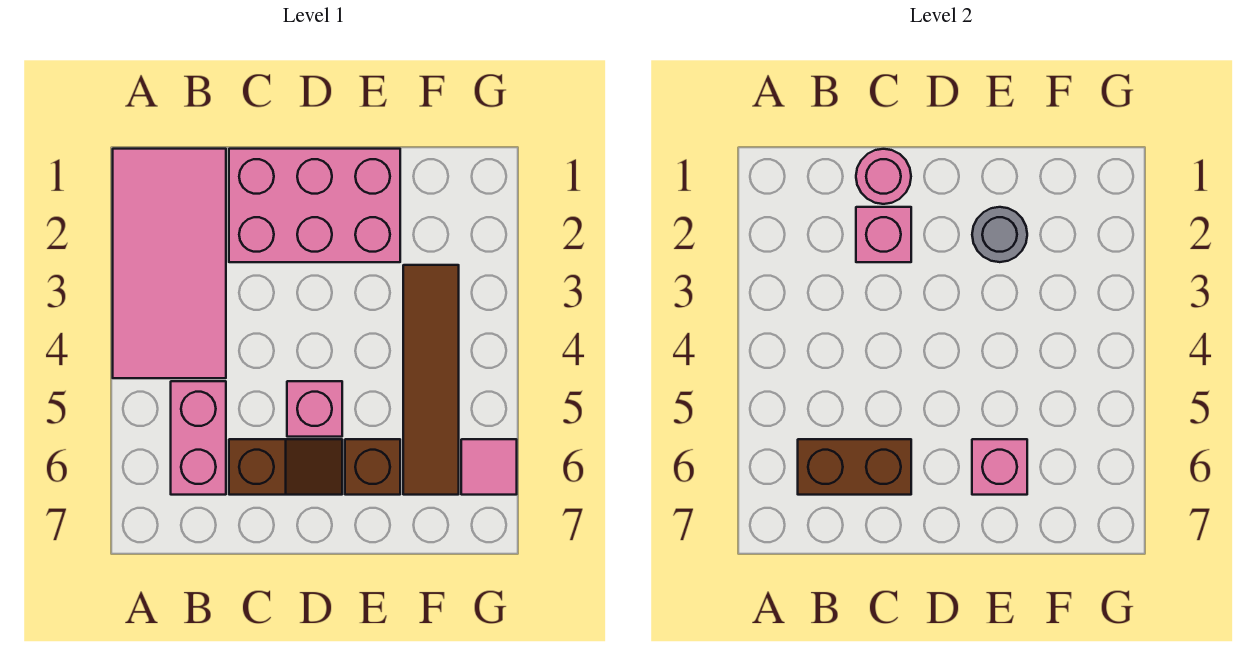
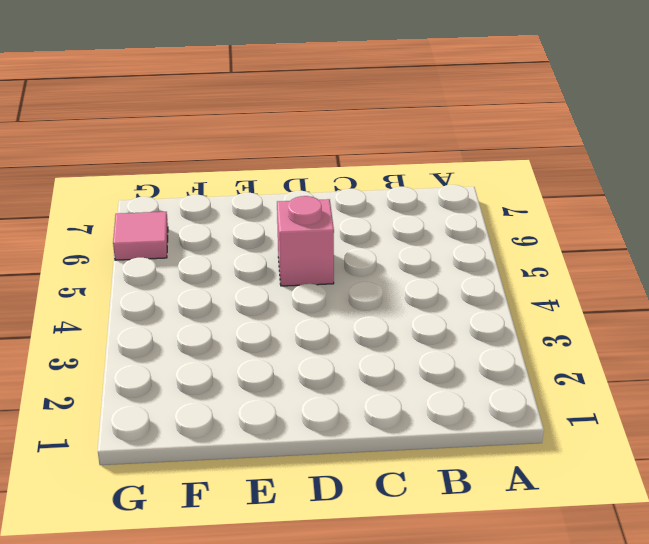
none -> pink tile A1:B4 level 1
none -> pink brick B5:B6 level 1
none -> pink brick C1:E2 level 1

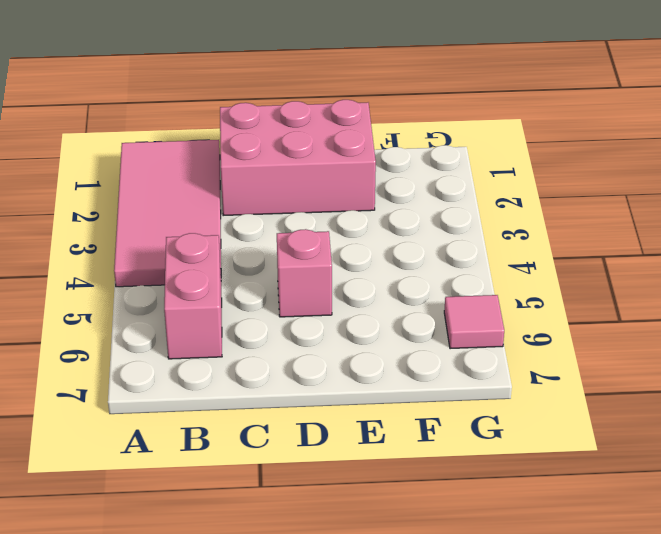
none -> brown slope C6:D6 level 1 top C
none -> brown brick E6 level 1
none -> brown tile F3:F6 level 1

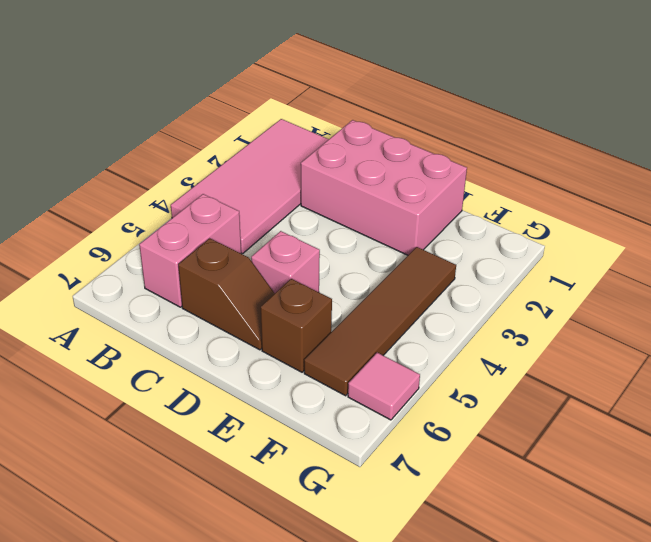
none -> brown brick B6:C6 level 2
none -> pink round brick C1 level 2
none -> pink brick C2 level 2

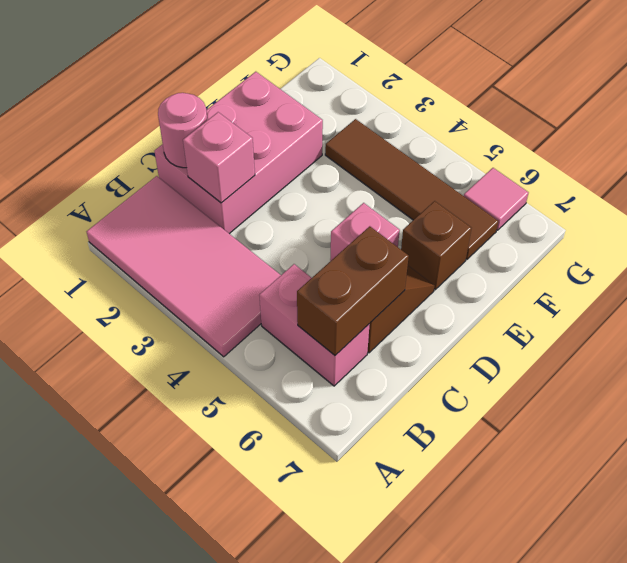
none -> grey round brick E2 level 2
none -> pink brick E6 level 2

